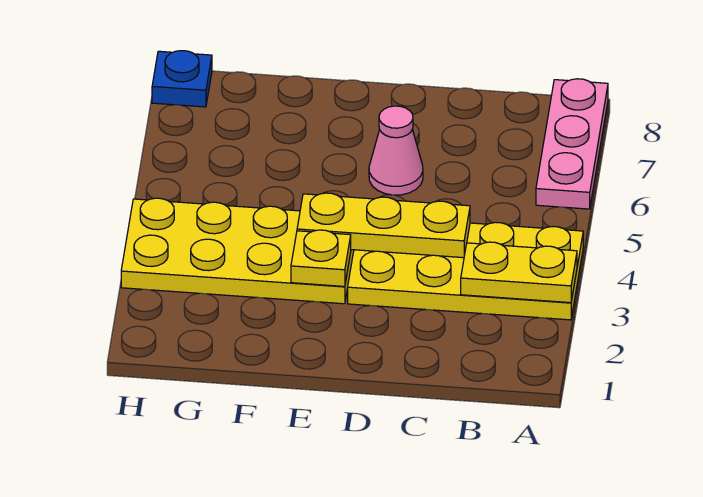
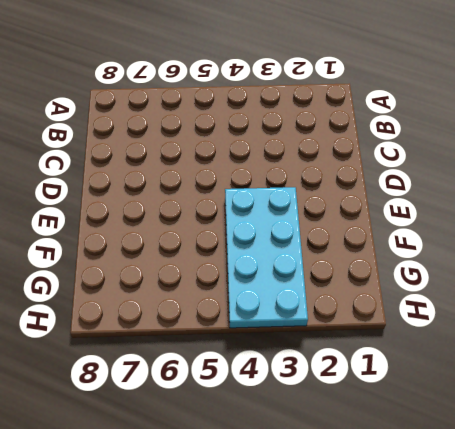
cyan plate E3:H4 level 1 -> yellow plate E3:H4 level 1
none -> yellow plate A3:D4 level 1
none -> pink plate A6:A8 level 1

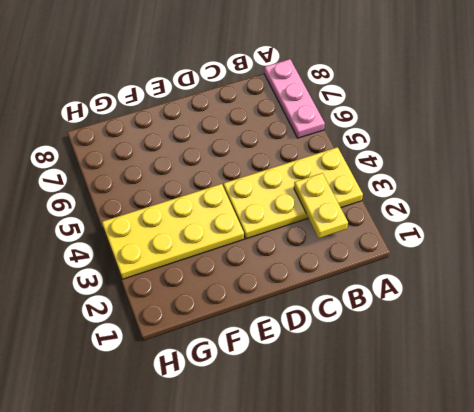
yellow plate B2:B3 level 2 -> yellow plate A3:B3 level 2
none -> pink cone D6 level 1
none -> blue plate H8 level 1

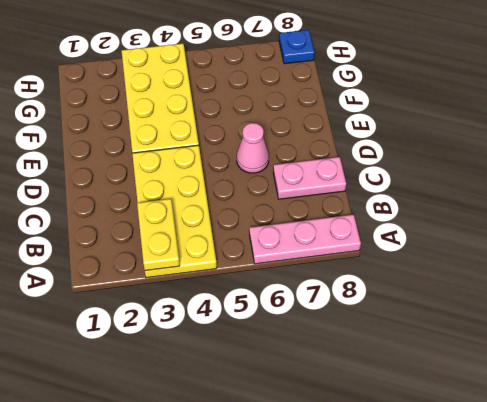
pink plate C7:C8 level 1 -> none
none -> yellow plate C4:E4 level 2
none -> yellow plate E3 level 2

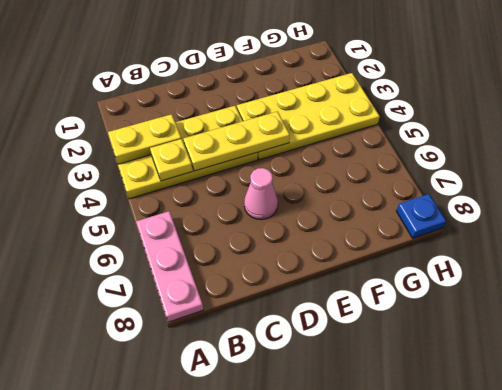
yellow plate B4 level 2 -> yellow plate E3 level 2

